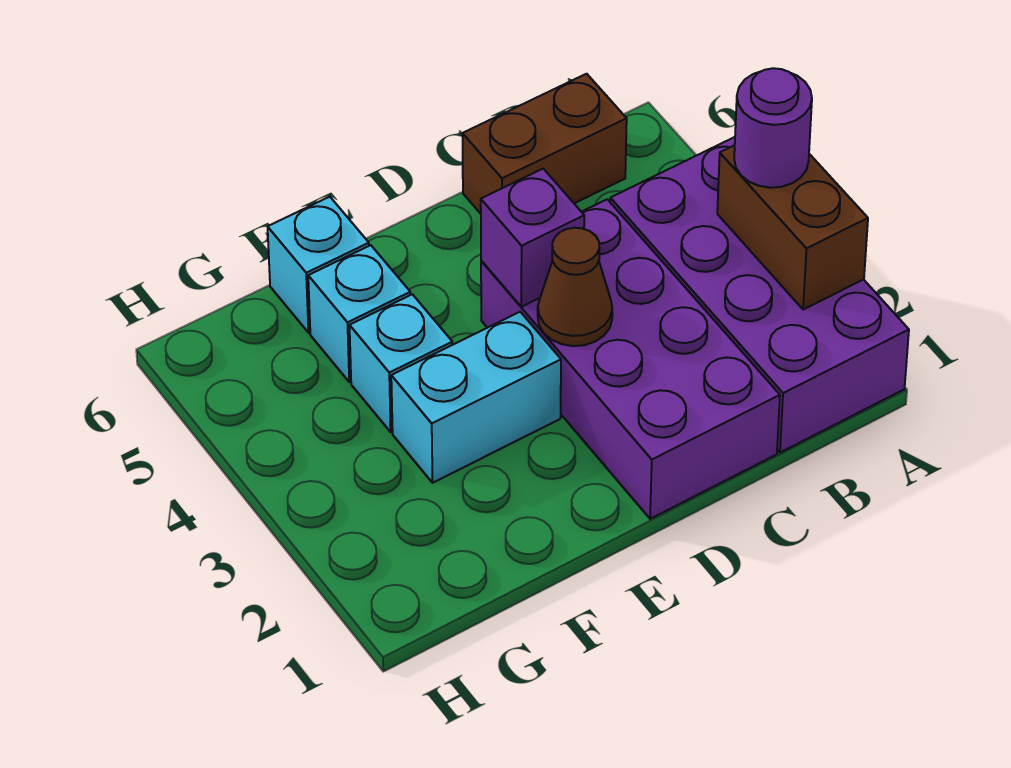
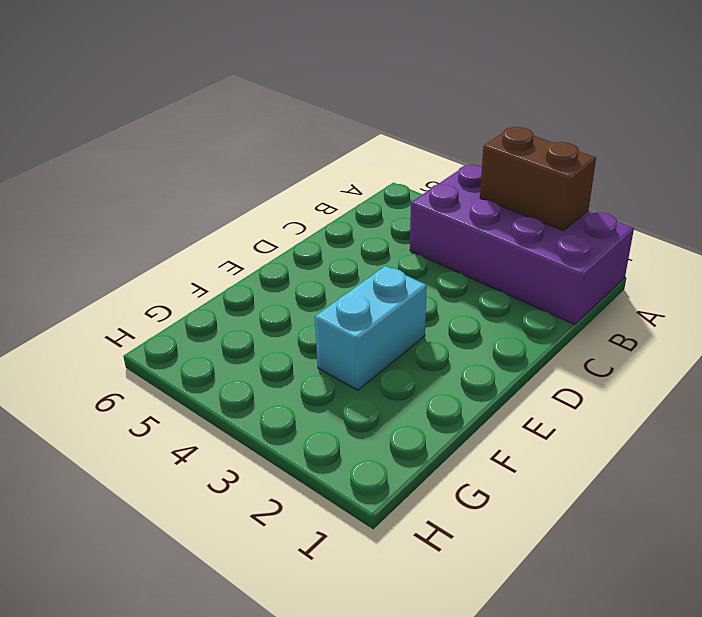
none -> brown brick B6:C6 level 1
none -> purple brick C1:D4 level 1

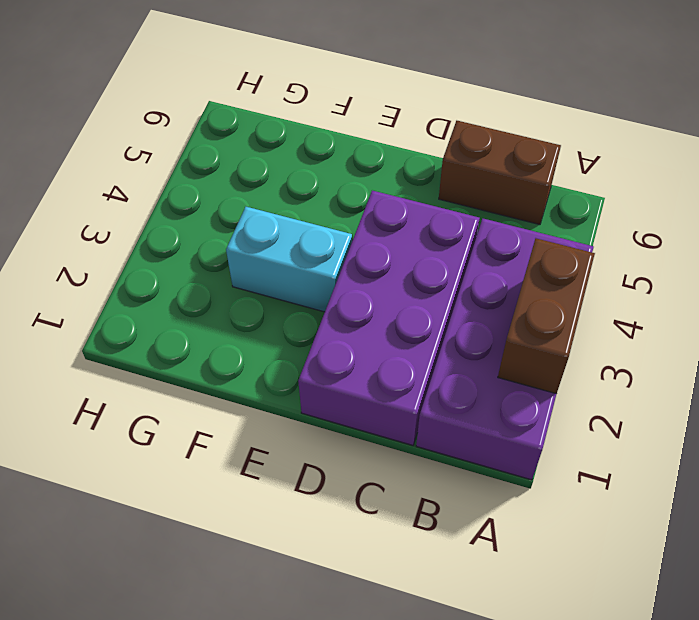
none -> cyan brick F4 level 1
none -> cyan brick F5 level 1

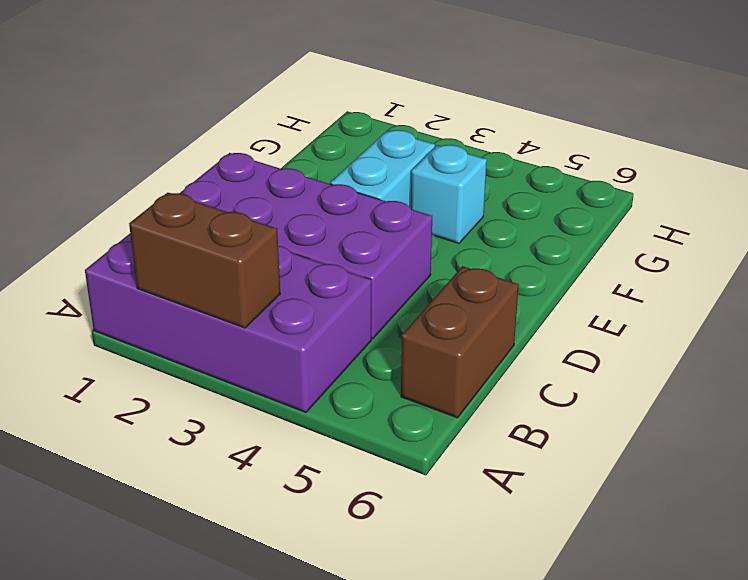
none -> cyan brick F5 level 1
none -> cyan brick F6 level 1

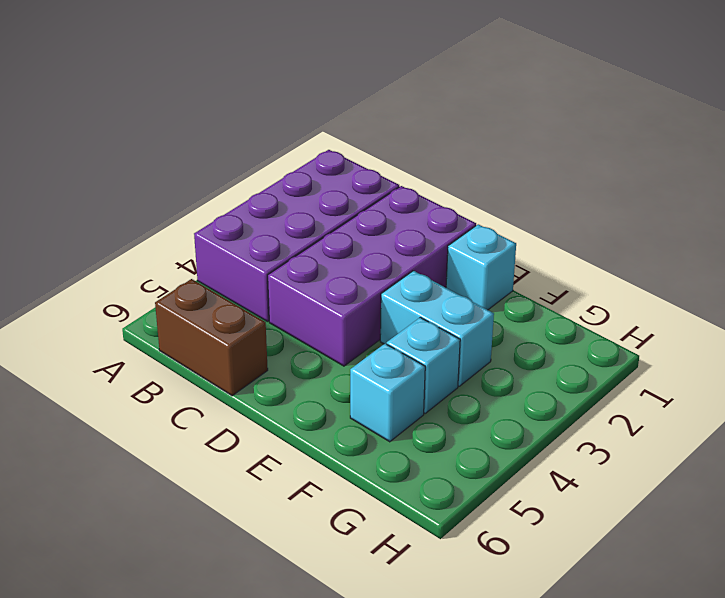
cyan brick E1 level 1 -> cyan brick F6 level 1
none -> brown brick A2:A3 level 2
none -> brown cone D3 level 2

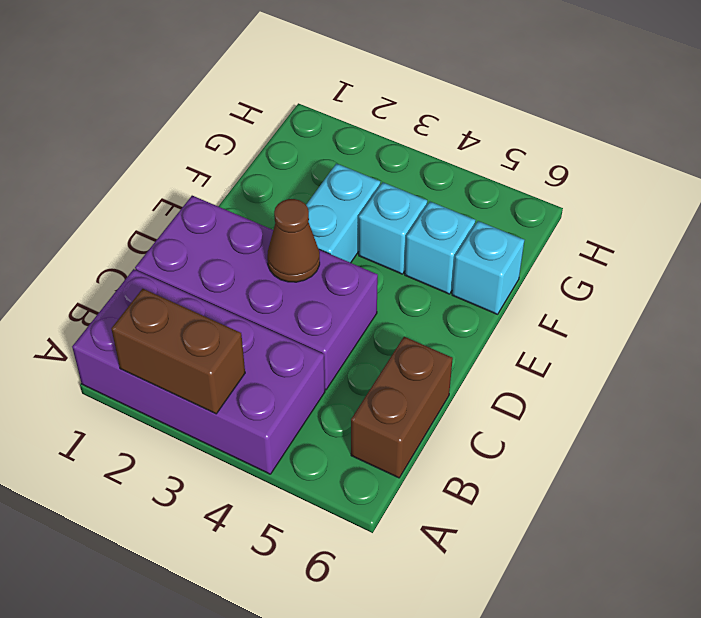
none -> purple brick D4 level 2
none -> purple round brick A3 level 3

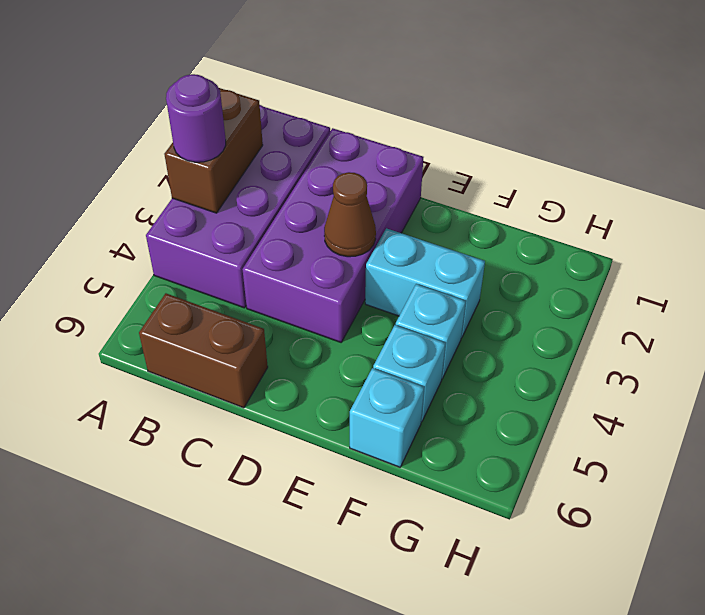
none -> purple brick D4 level 2

